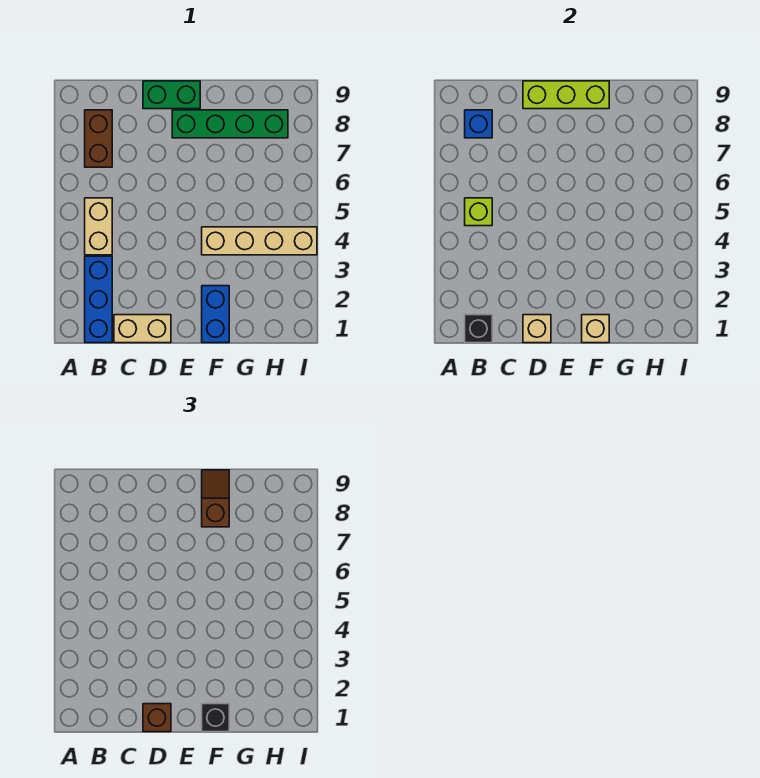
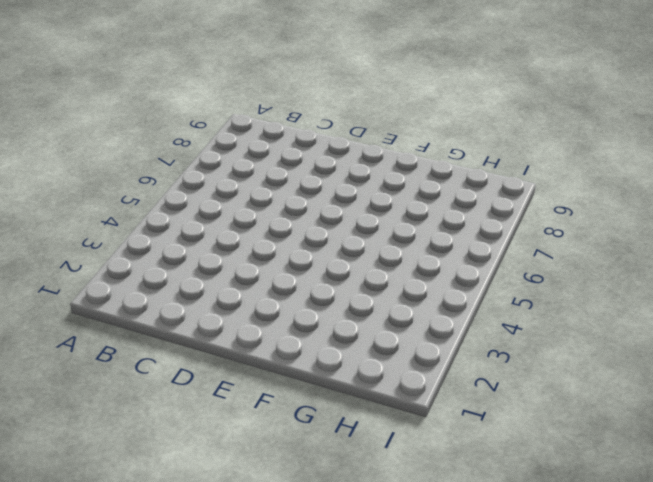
none -> blue brick B1:B3 level 1
none -> tan brick B4:B5 level 1
none -> brown brick B7:B8 level 1

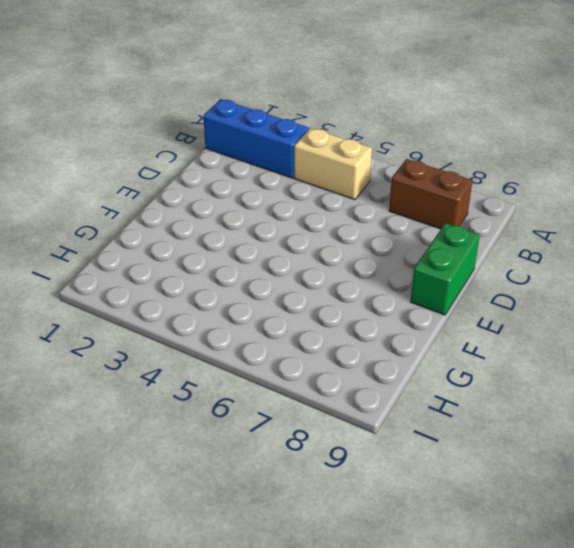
none -> tan brick C1:D1 level 1
none -> green brick E8:H8 level 1
none -> blue brick F1:F2 level 1

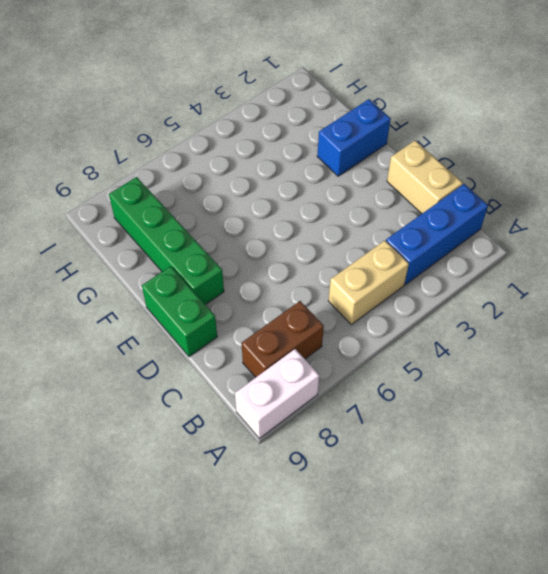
white brick A8:A9 level 1 -> none
none -> tan brick F4:I4 level 1
none -> black brick B1 level 2
none -> lime brick B5 level 2

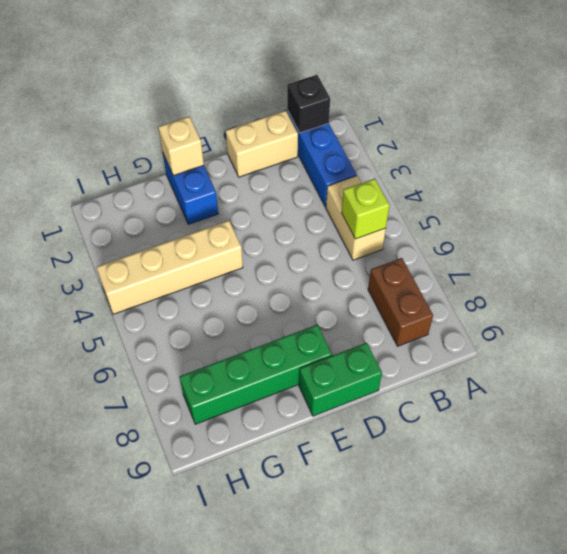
none -> blue brick B8 level 2
none -> tan brick D1 level 2
none -> lime brick D9:F9 level 2

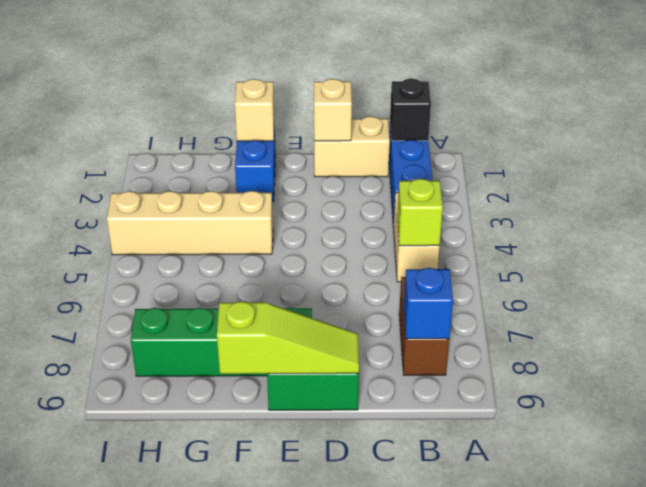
lime slope D9:F9 level 2 top F -> lime brick D9:F9 level 2
none -> brown brick D1 level 3
none -> black brick F1 level 3
none -> brown slope F8:F9 level 3 top 8

